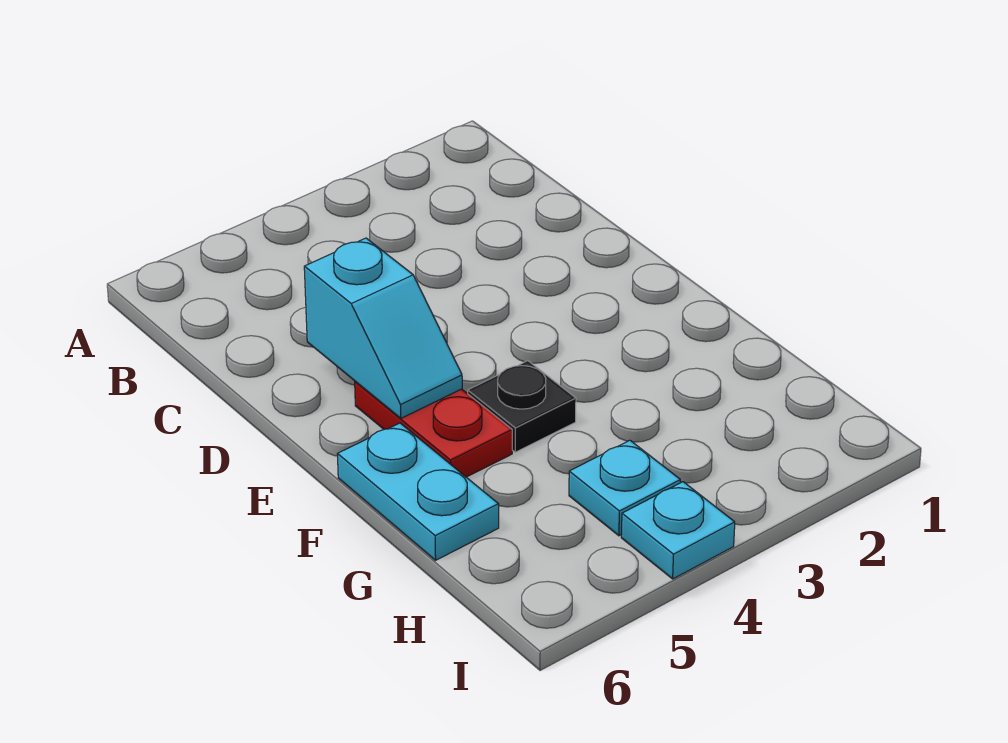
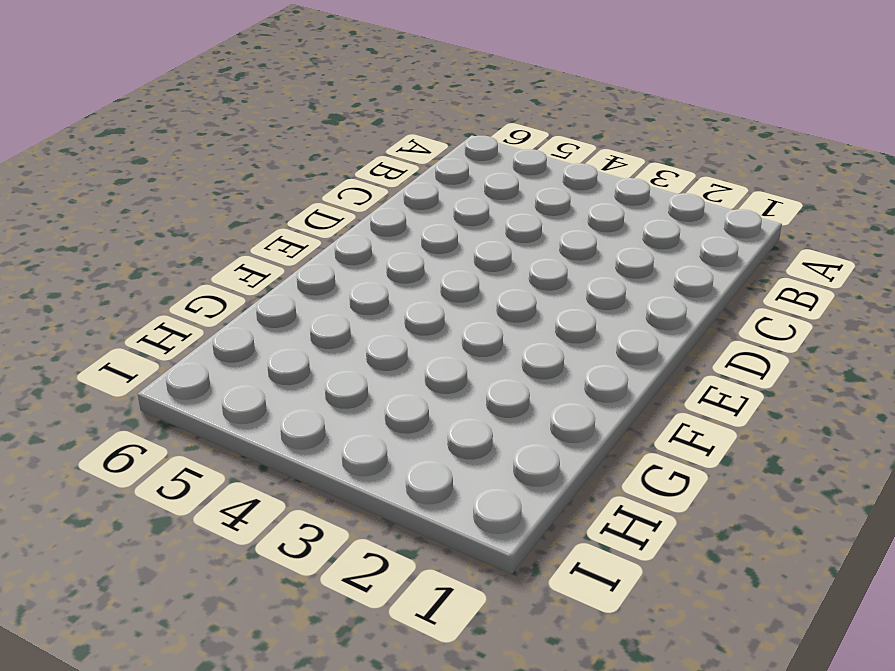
none -> red plate E5:F5 level 1
none -> black plate F4 level 1

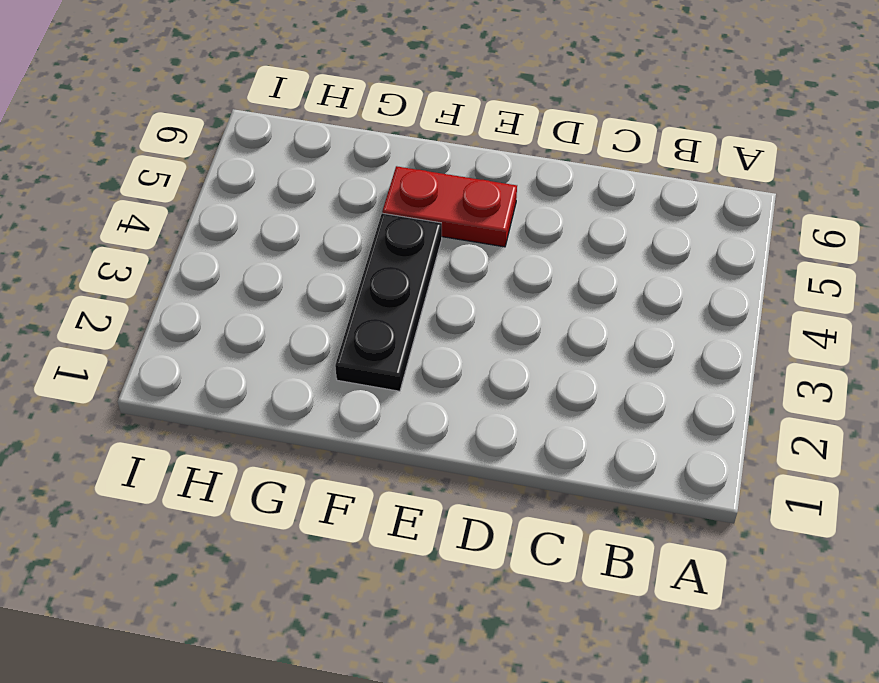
black plate F2:F4 level 1 -> black plate F4 level 1
none -> cyan plate F6:G6 level 1
none -> cyan plate H4 level 1

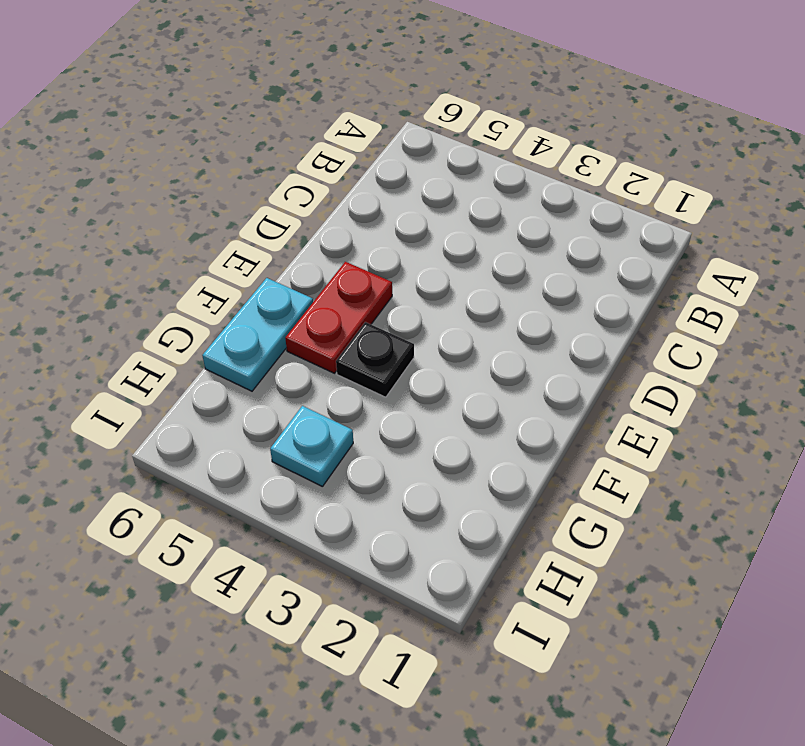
none -> cyan plate I4 level 1
none -> cyan slope D5:E5 level 2 top D

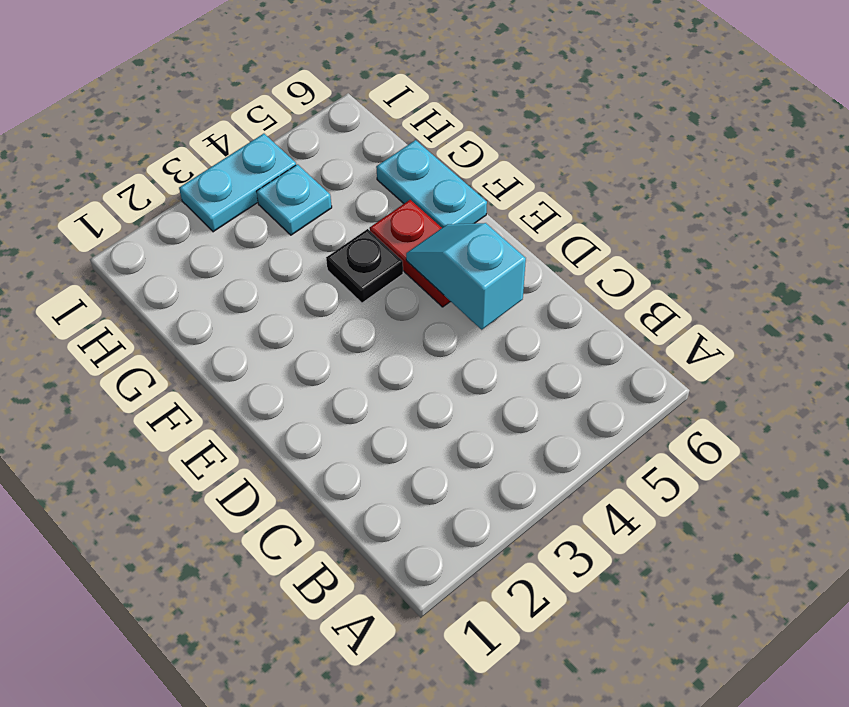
cyan plate I3:I4 level 1 -> cyan plate I4 level 1

